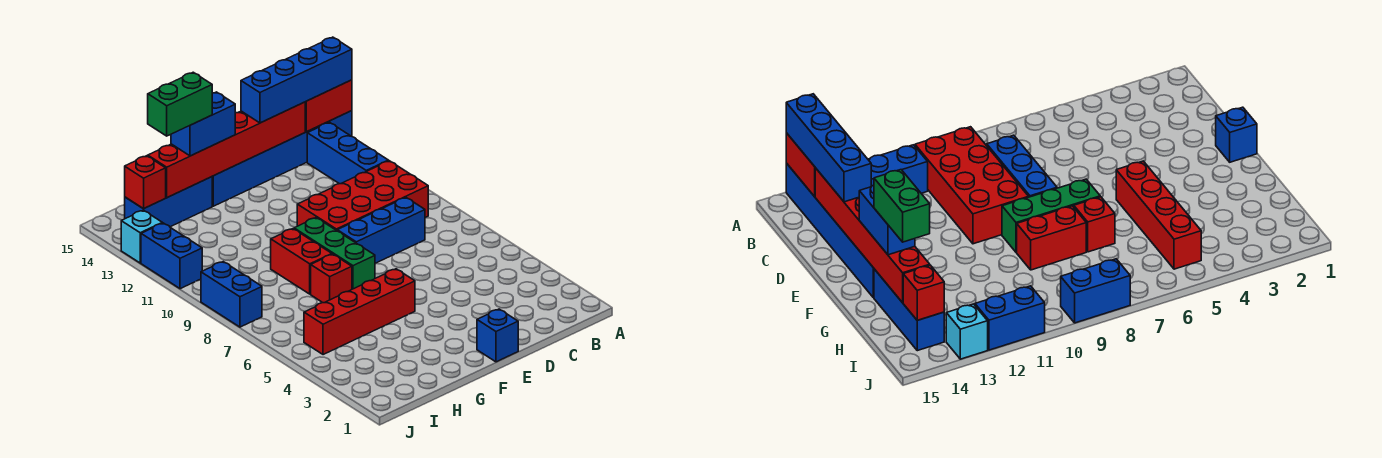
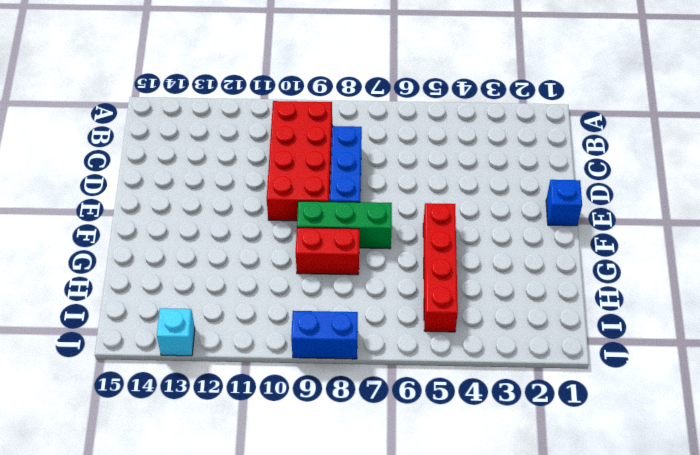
none -> blue brick A14:F14 level 1
none -> blue brick B11:B13 level 1
none -> red brick G7 level 1

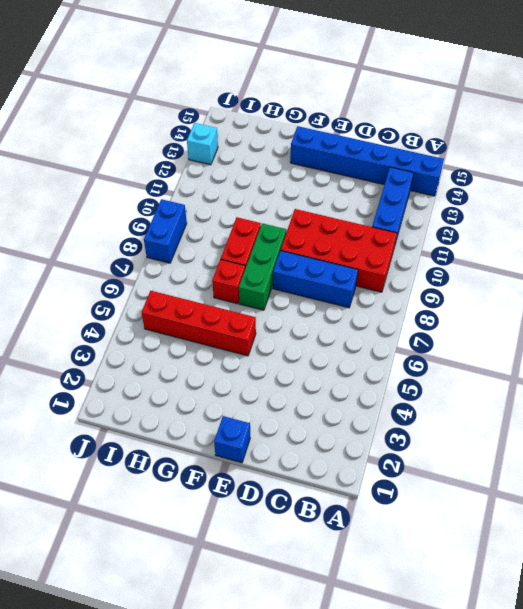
none -> blue brick G14:I14 level 1
none -> blue brick J11:J12 level 1
none -> red brick A14:B14 level 2

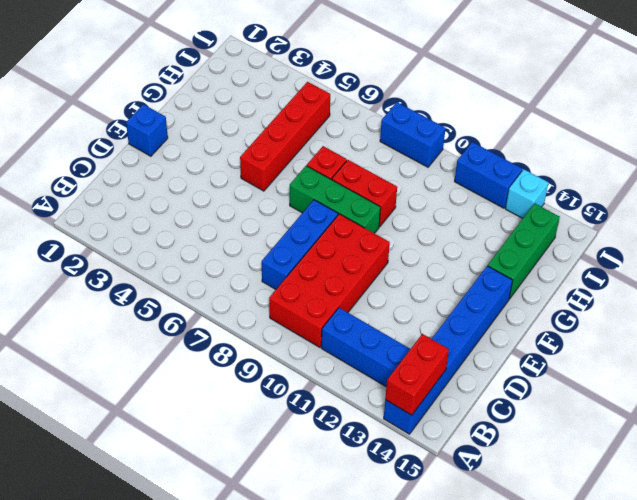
green brick G14:I14 level 1 -> blue brick G14:I14 level 1
none -> red brick C14:H14 level 2
none -> red brick I14 level 2
none -> blue brick A14:D14 level 3

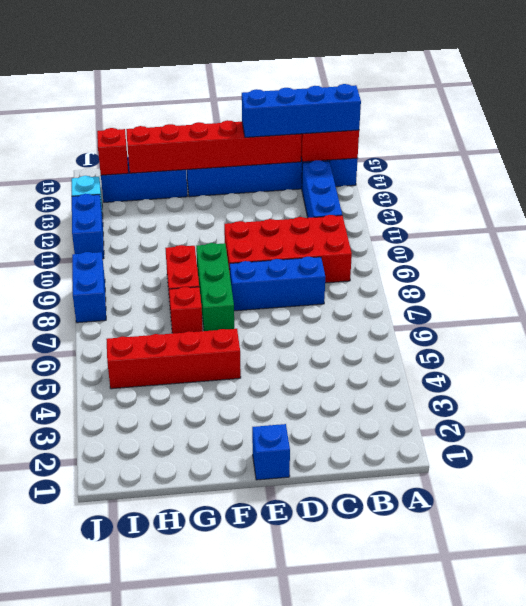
none -> blue brick F14:G14 level 3
none -> green brick G14:H14 level 4

